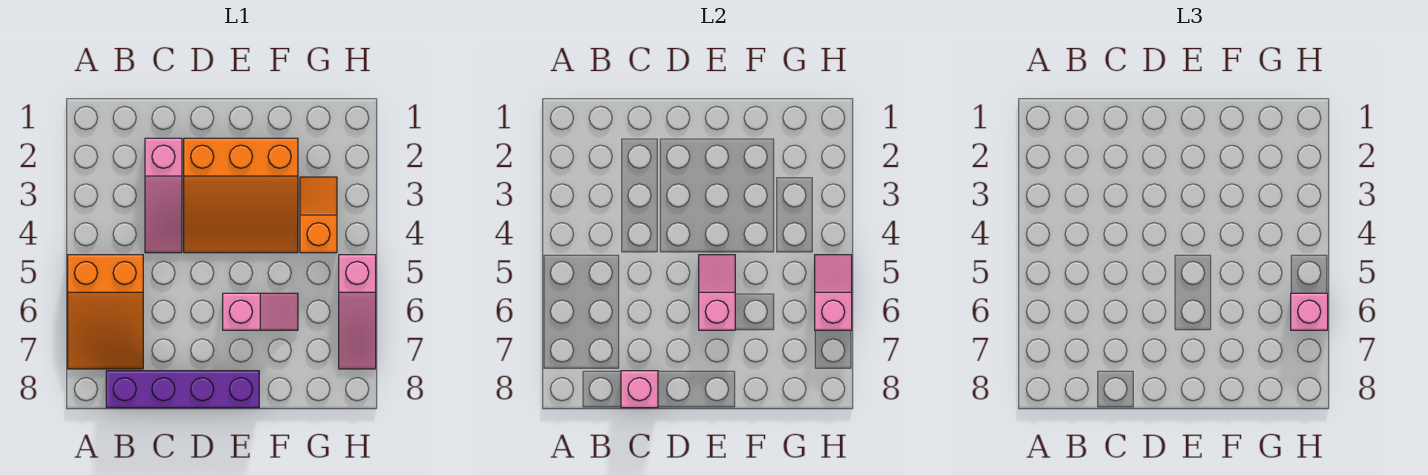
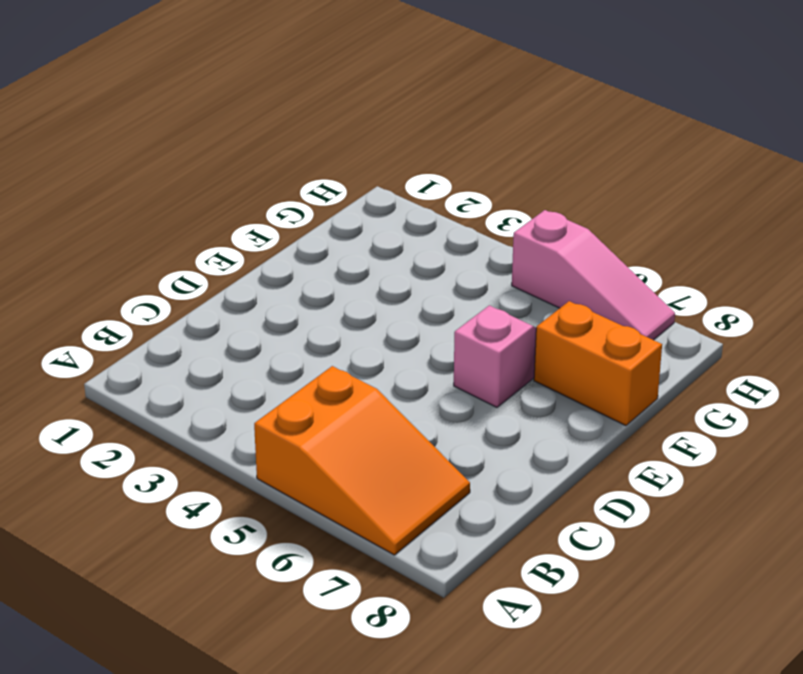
orange brick F7:F8 level 1 -> none
none -> purple brick B8:E8 level 1
none -> pink slope C2:C4 level 1 top 2

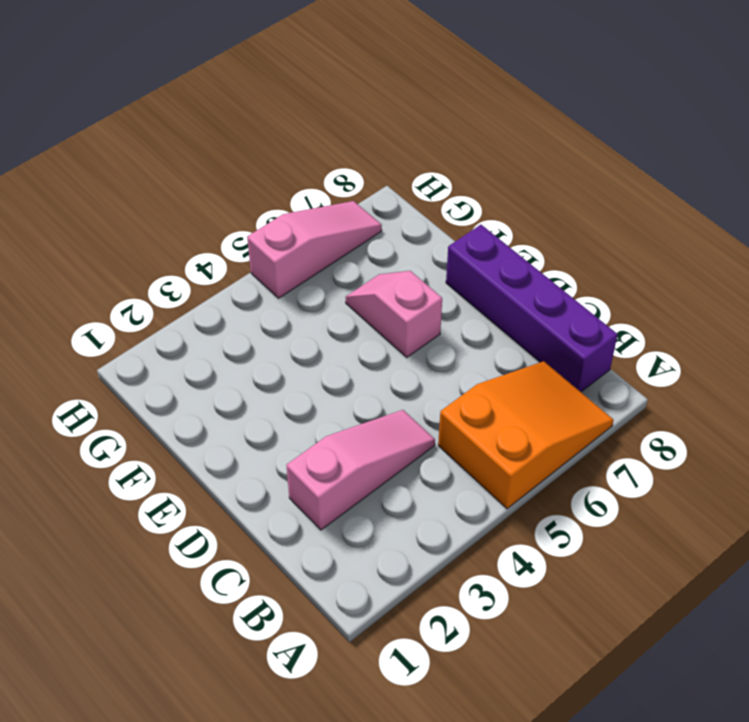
none -> orange slope D2:F4 level 1 top 2
none -> orange slope G3:G4 level 1 top 4

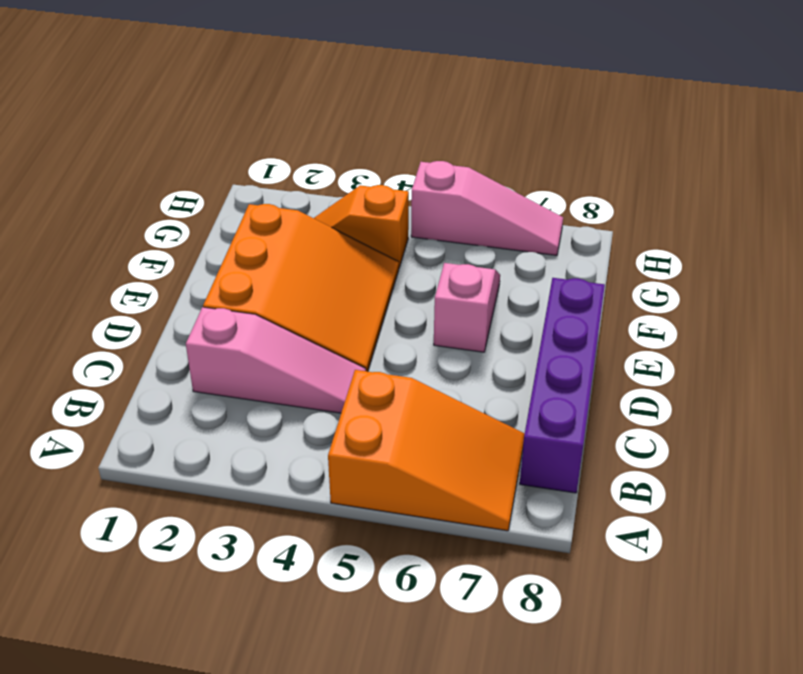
none -> pink brick C8 level 2
none -> pink slope E5:E6 level 2 top 6

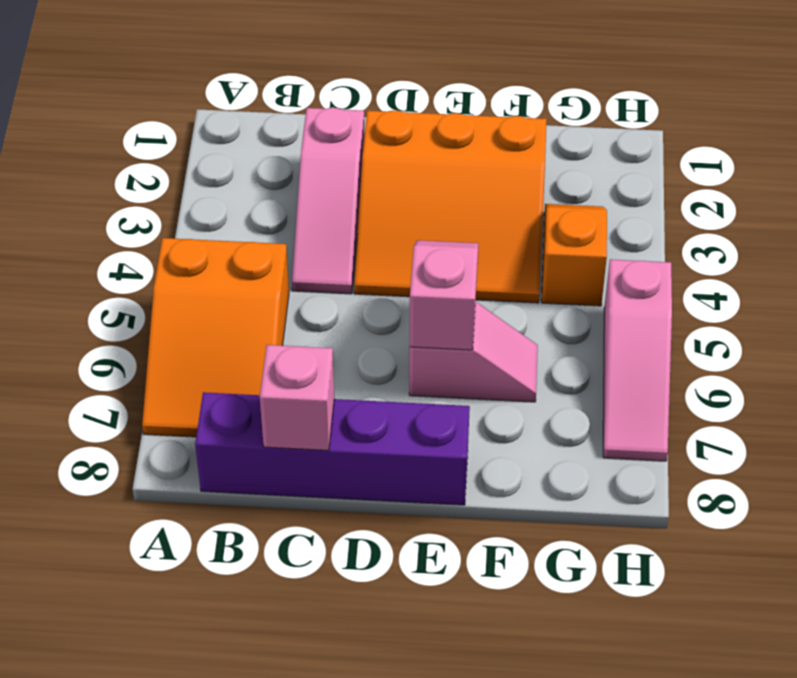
none -> pink slope H5:H6 level 2 top 6
none -> pink brick H6 level 3

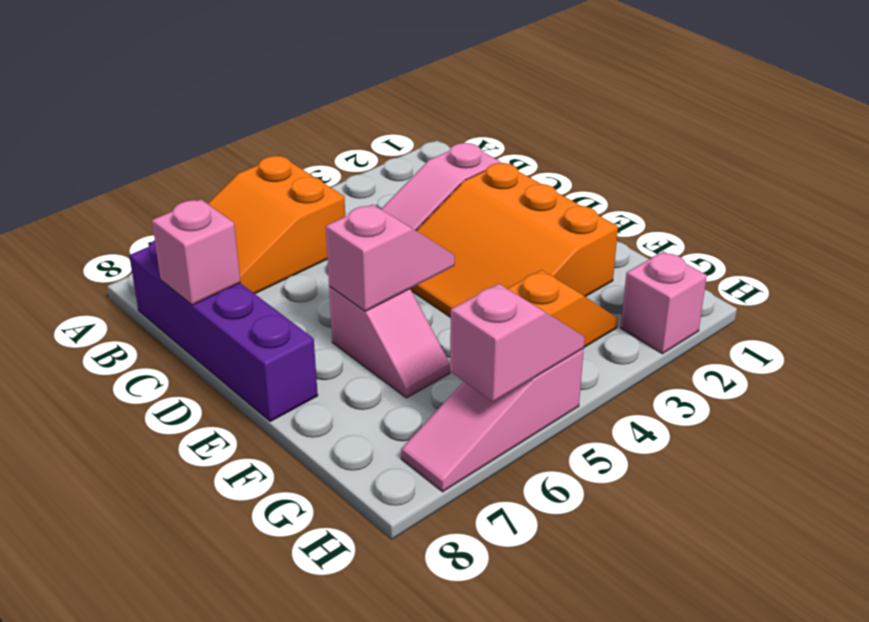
pink brick H2 level 1 -> pink brick H6 level 3

